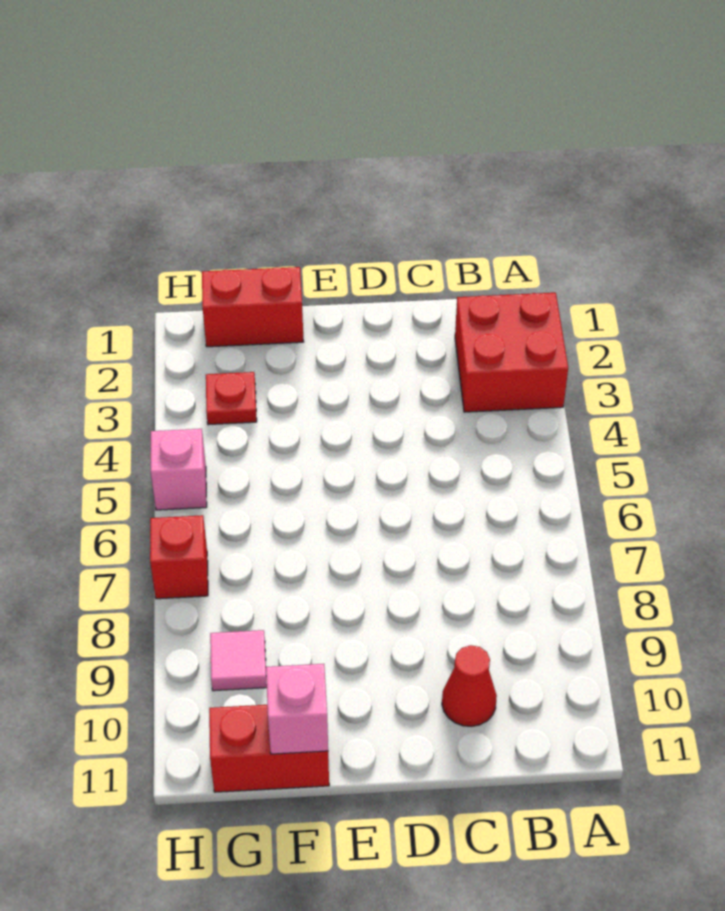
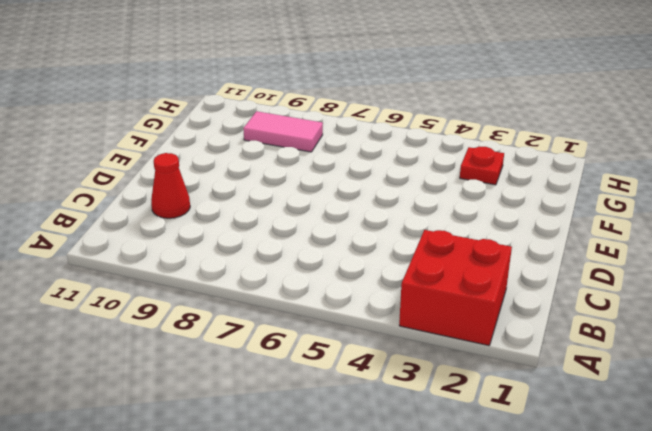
pink tile G8:G9 level 1 -> pink tile G9 level 1
none -> red brick F1:G1 level 1
none -> red brick F11:G11 level 1

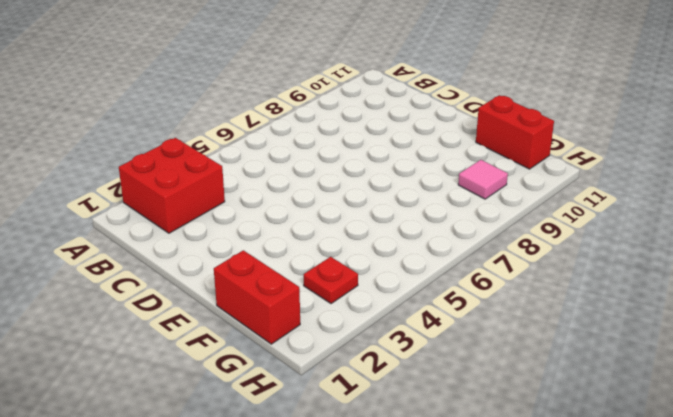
none -> red cone C10 level 1
none -> pink brick H5 level 1

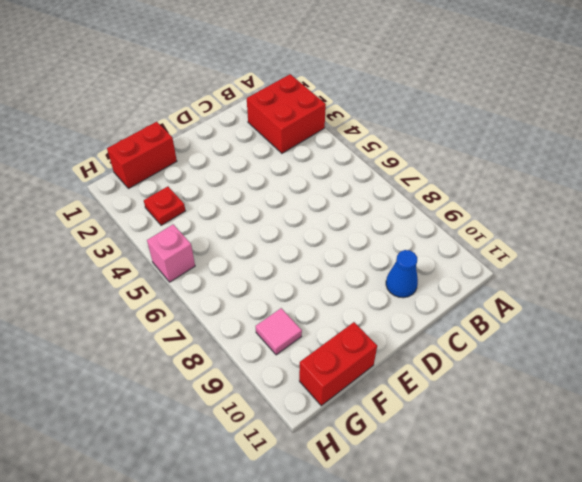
blue cone C10 level 1 -> red cone C10 level 1
none -> red brick H7 level 1
none -> pink brick F11 level 2

